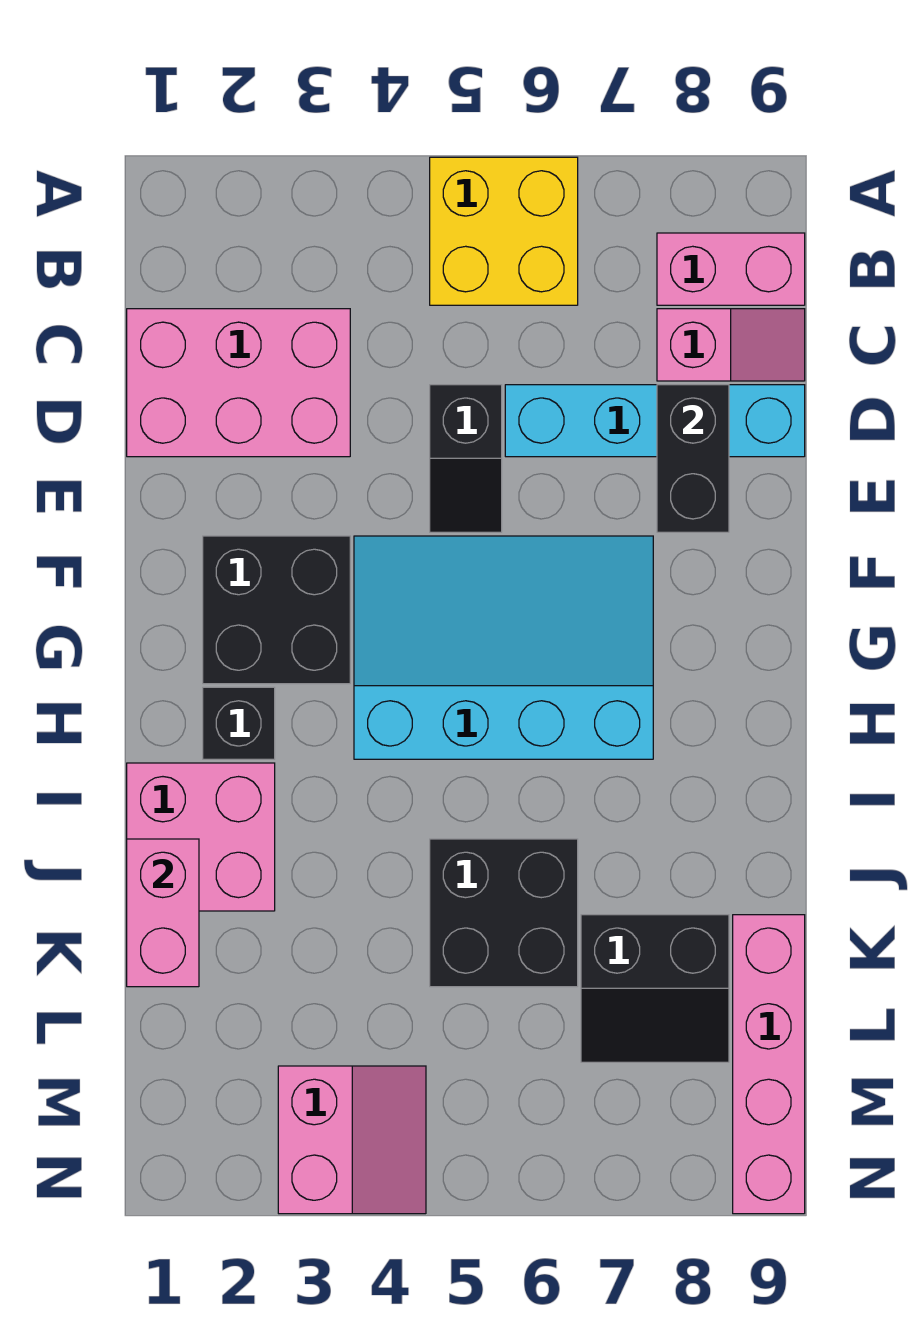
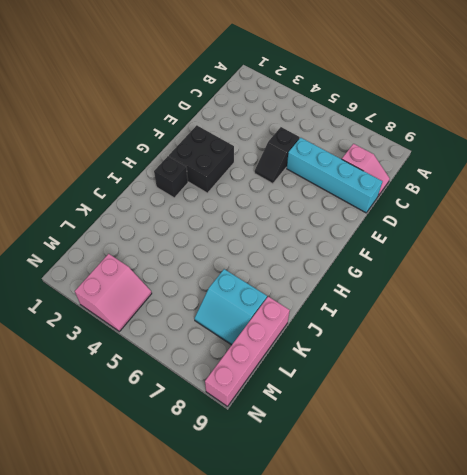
cyan slope K7:L8 level 1 top K -> black slope K7:L8 level 1 top K
none -> yellow brick A5:B6 level 1
none -> pink brick B8:B9 level 1
none -> pink brick C1:D3 level 1

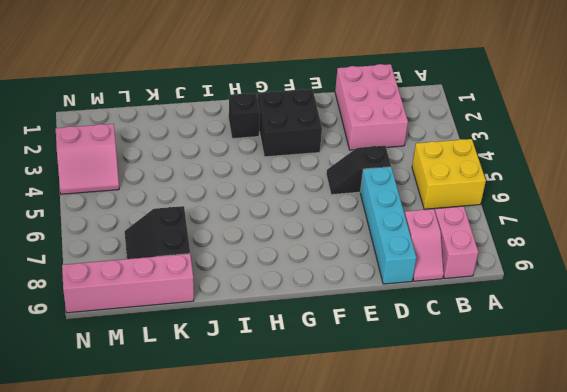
none -> cyan slope F4:H7 level 1 top H
none -> pink brick I1:J2 level 1
none -> black brick J5:K6 level 1

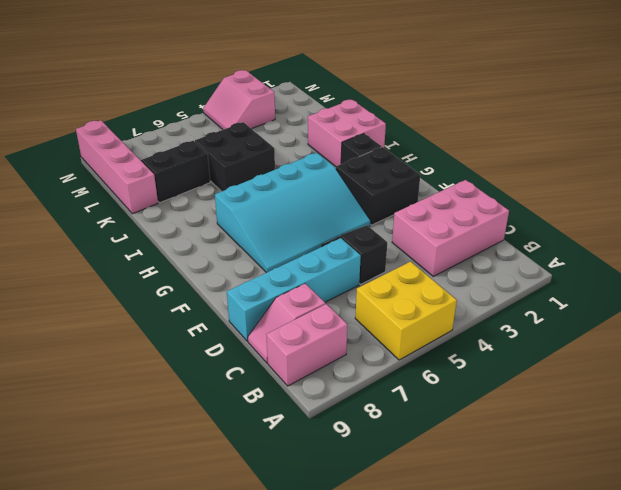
none -> black brick D8:E8 level 2
none -> pink brick J1:K1 level 2

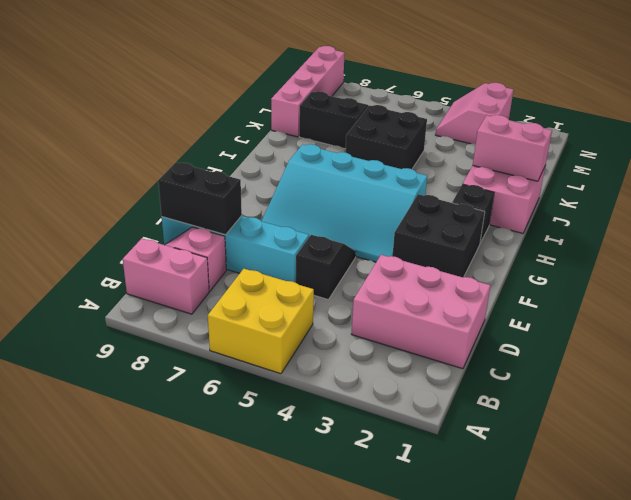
black brick D8:D9 level 2 -> black brick D8:E8 level 2
pink brick J1:J2 level 2 -> pink brick J1:K1 level 2

